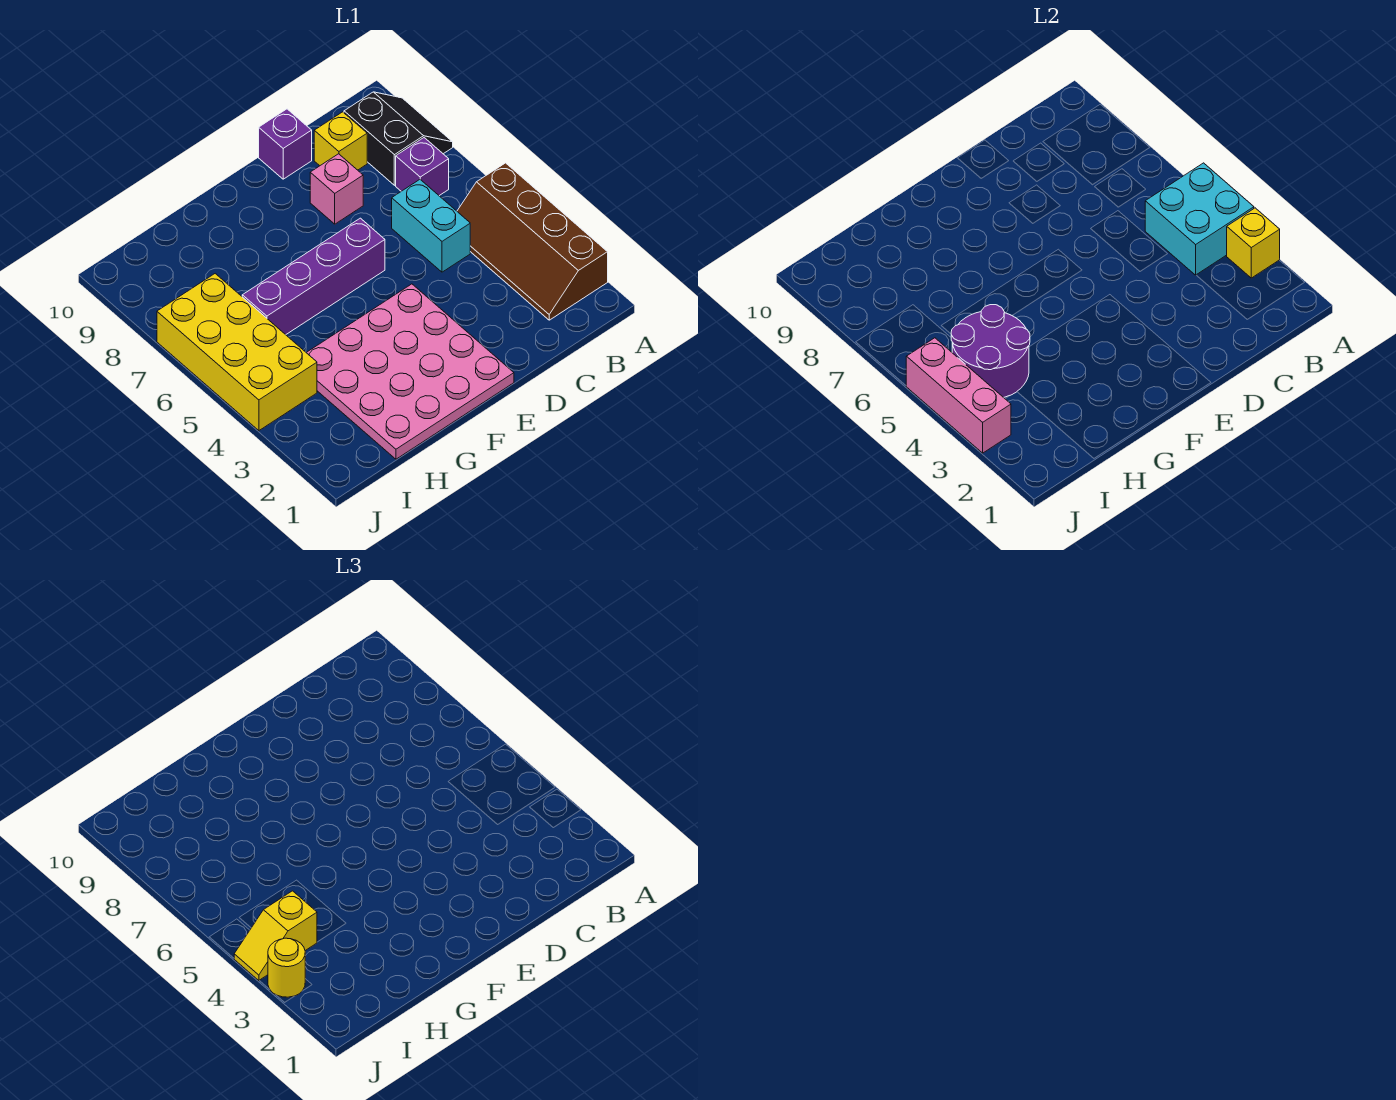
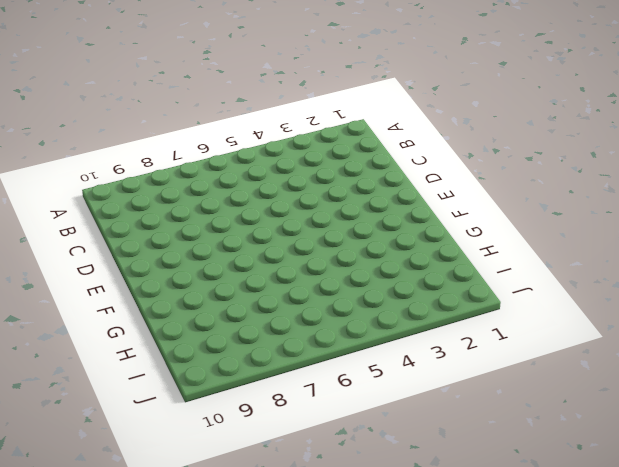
none -> brown slope A2:B5 level 1 top A
none -> black slope A8:B9 level 1 top B
none -> purple brick B7 level 1

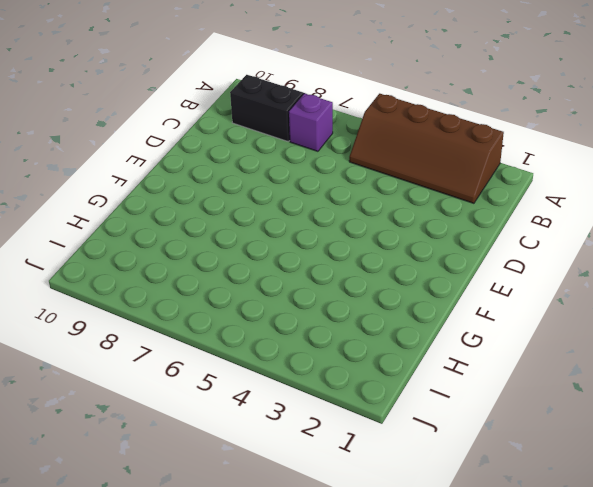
none -> cyan brick C5:C6 level 1
none -> yellow brick C9 level 1
none -> pink brick D8 level 1

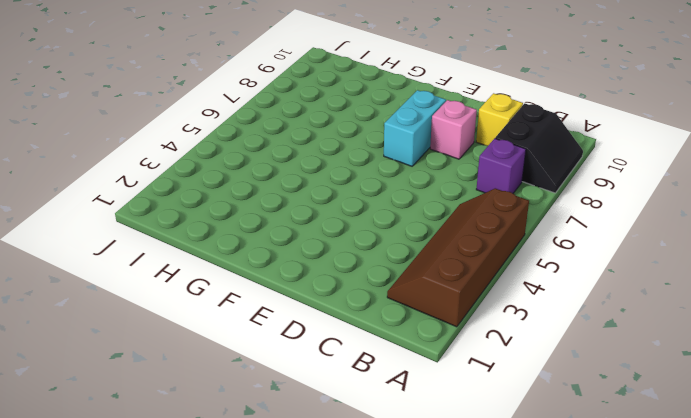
cyan brick E7:E8 level 1 -> cyan brick C5:C6 level 1
none -> purple brick D10 level 1
none -> pink plate E1:H4 level 1
none -> purple brick E6:H6 level 1

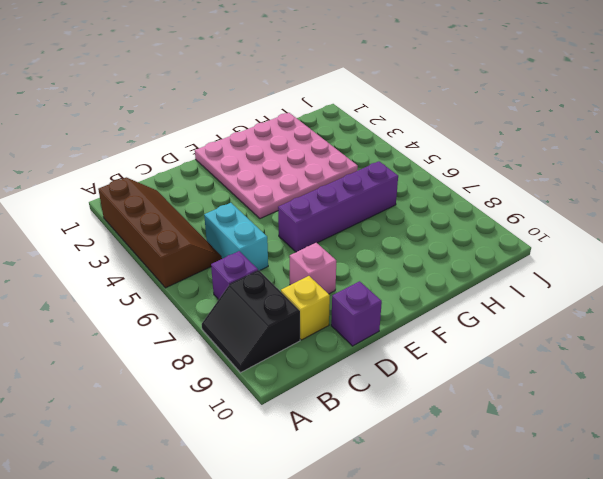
none -> yellow brick I4:J7 level 1
none -> yellow brick A3 level 2
none -> cyan brick A4:B5 level 2

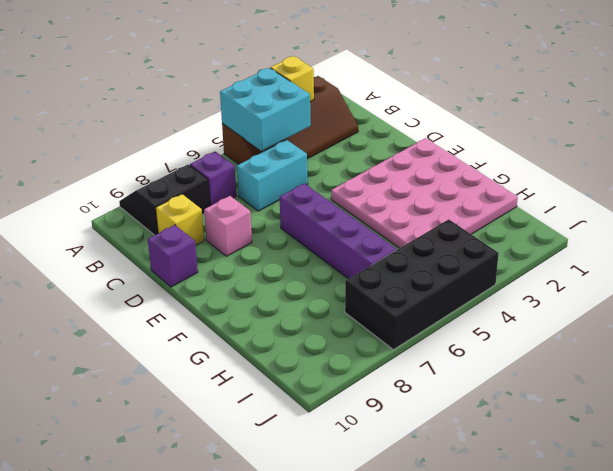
black brick I4:J7 level 1 -> yellow brick I4:J7 level 1
none -> purple round brick H4:I5 level 2
none -> pink brick J3:J5 level 2
none -> yellow slope I4:J4 level 3 top I

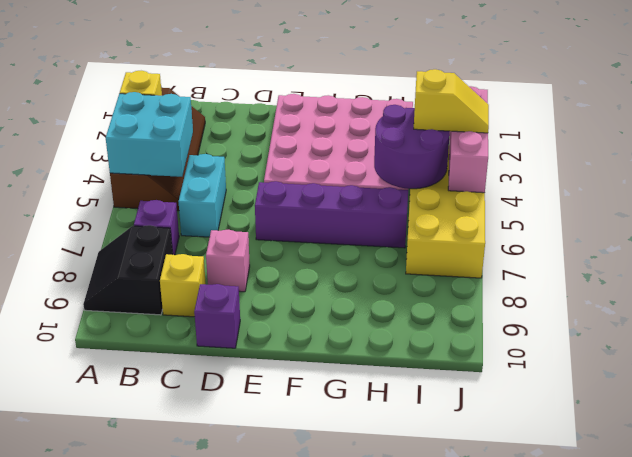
none -> yellow round brick J3 level 3

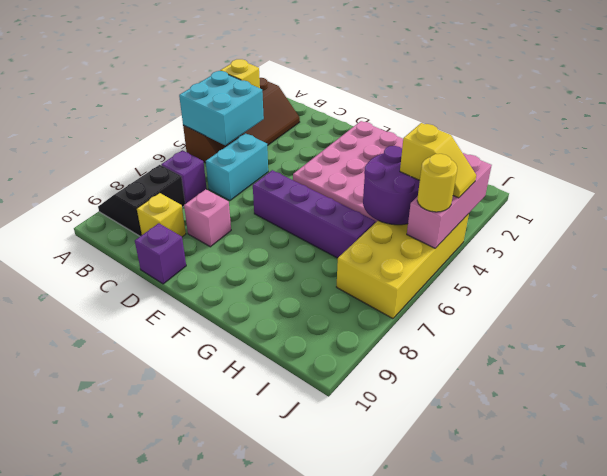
yellow round brick J5 level 3 -> yellow round brick J3 level 3

